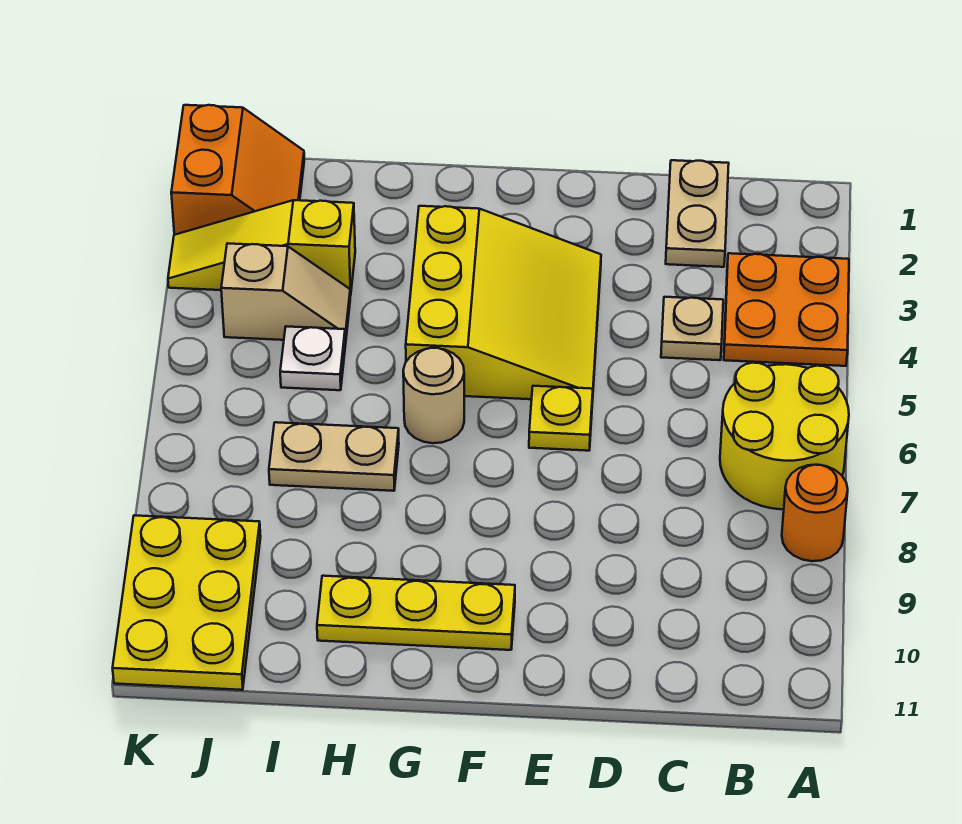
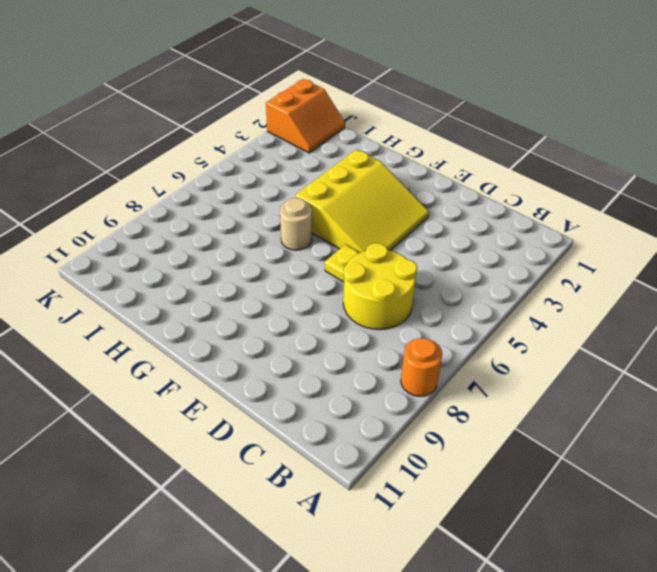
yellow round brick C6:D7 level 1 -> yellow round brick A6:B7 level 1
none -> orange plate A3:B4 level 1
none -> tan plate C1:C2 level 1
none -> tan plate C4 level 1

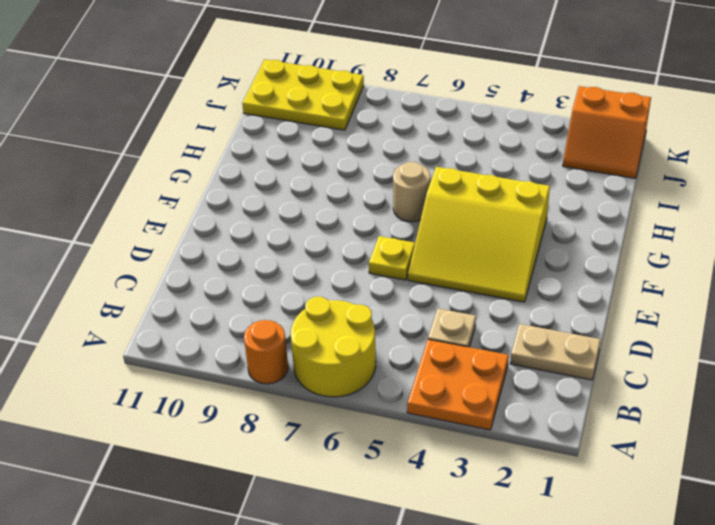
none -> yellow plate F10:H10 level 1
none -> tan plate H7:I7 level 1
none -> yellow slope I3:K3 level 1 top I

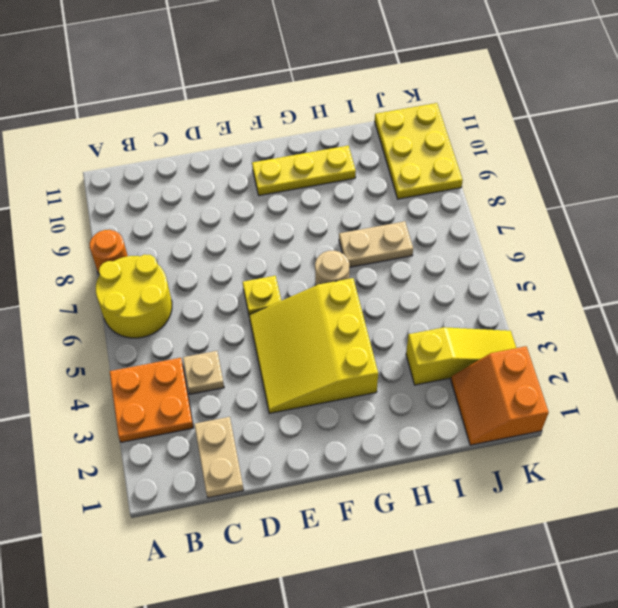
none -> tan slope I4:J4 level 1 top J
none -> white plate I5 level 1

